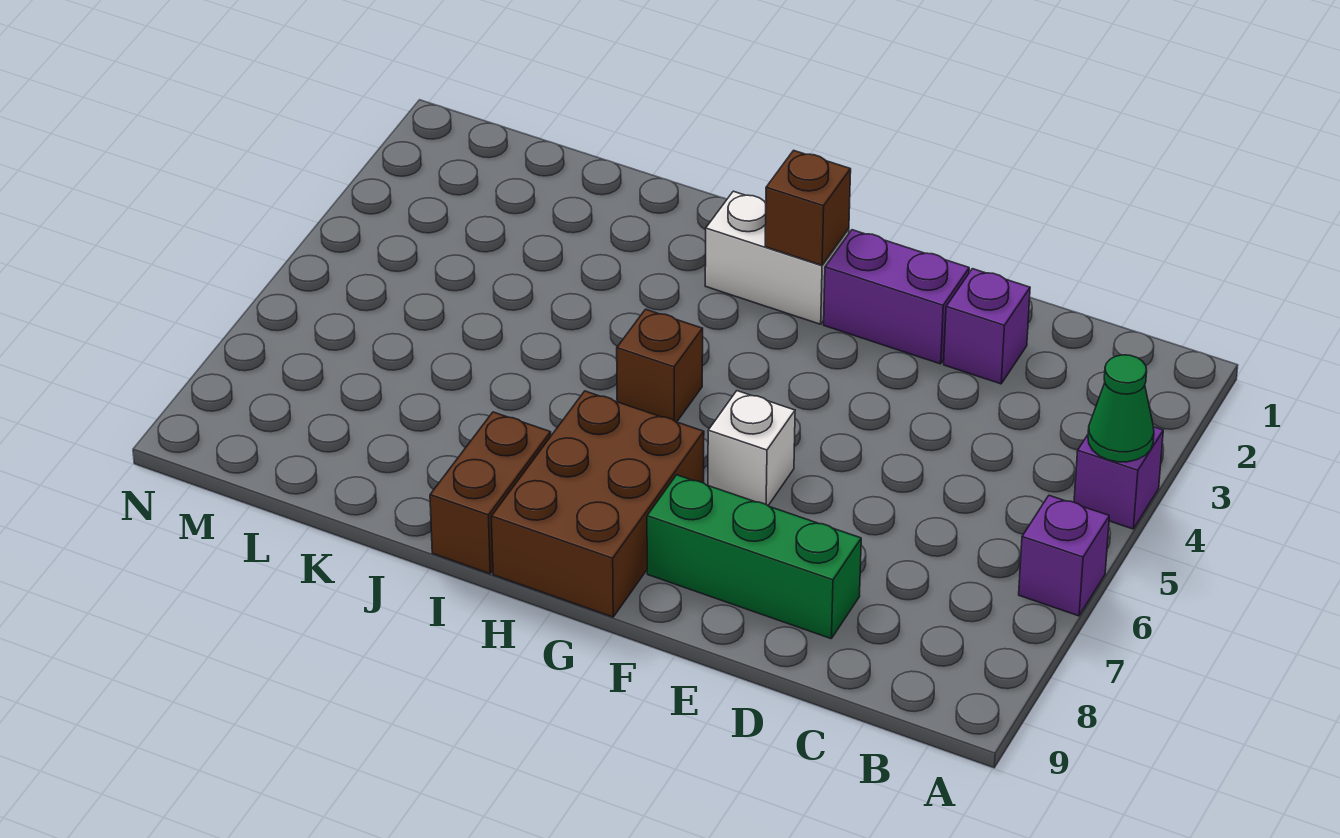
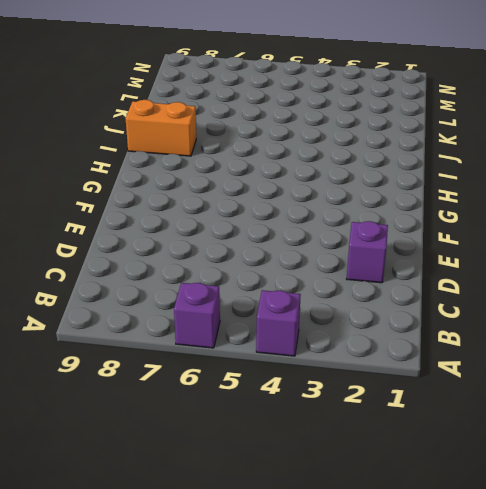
orange brick I8:I9 level 1 -> brown brick I8:I9 level 1
none -> green brick D8:F8 level 1
none -> purple brick E2:F2 level 1
none -> white brick F6 level 1

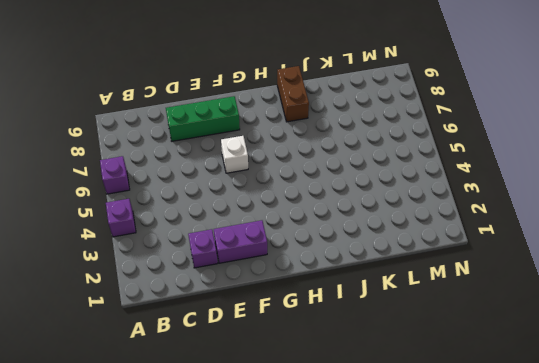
none -> white brick G2:H2 level 1
none -> brown brick G7:H9 level 1
none -> brown brick H5 level 1

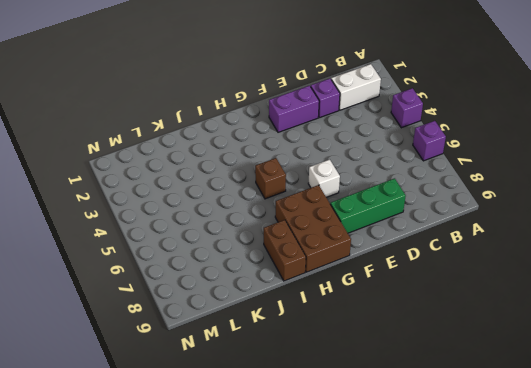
white brick B2:C2 level 1 -> white brick G2:H2 level 1
none -> green cone A4 level 2
none -> brown brick G2 level 2

